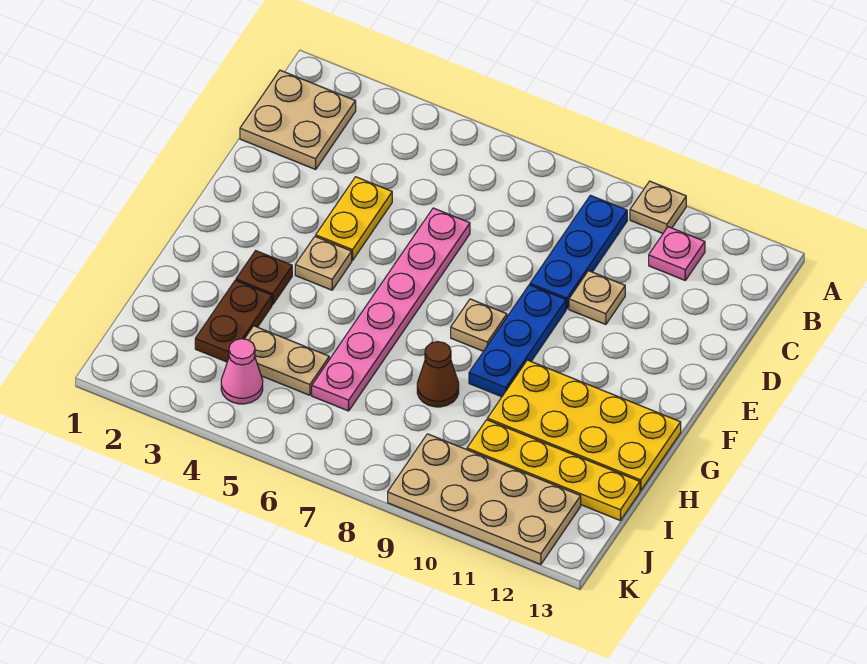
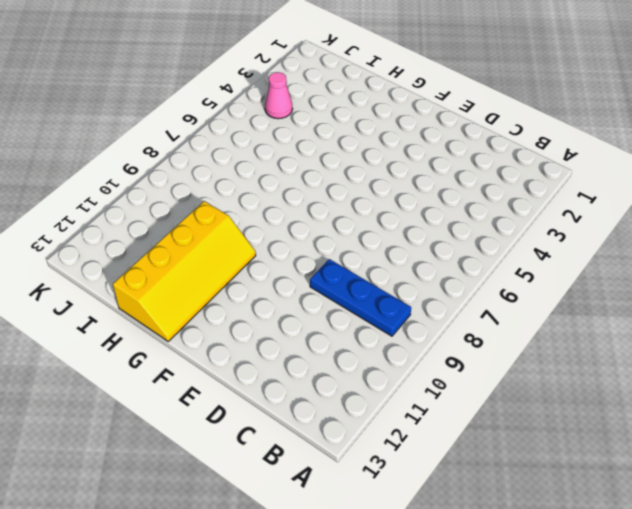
yellow slope G10:H13 level 1 top H -> yellow plate G10:H13 level 1
none -> tan plate A10 level 1
none -> tan plate B1:C2 level 1
none -> pink plate B11 level 1

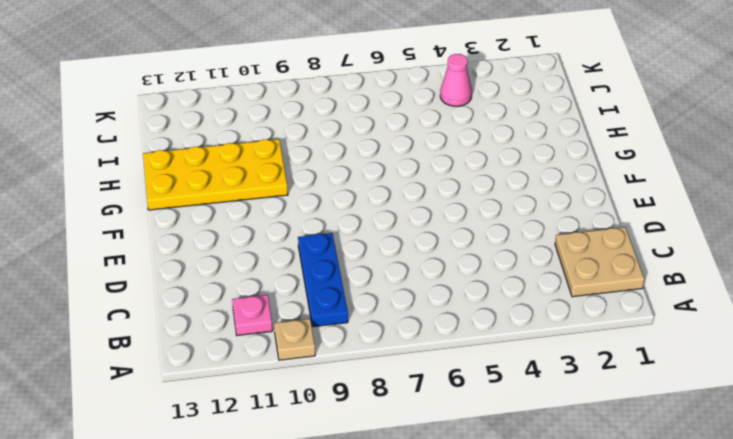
none -> yellow plate D4:E4 level 1
none -> pink plate D6:I6 level 1
none -> tan plate D10 level 1

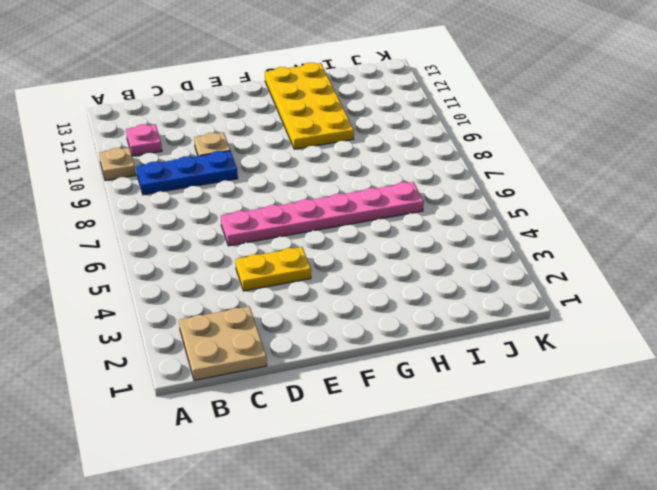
none -> blue plate E9:G9 level 1
none -> tan plate F4 level 1
none -> tan plate F8 level 1

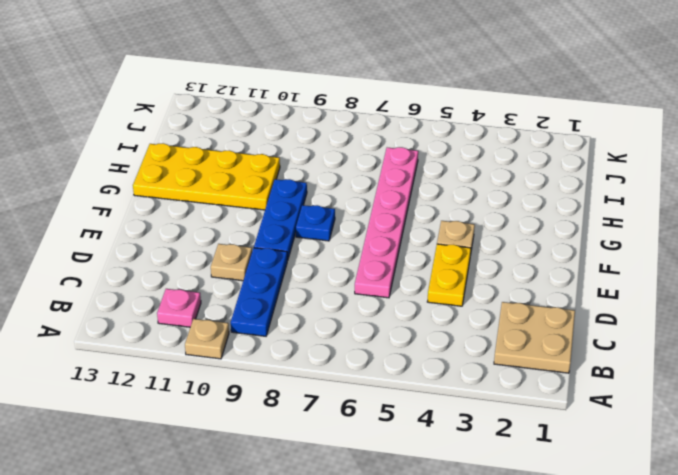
blue plate F8 level 1 -> tan plate F8 level 1
none -> brown plate G3 level 1
none -> brown plate H3:I3 level 1
none -> brown cone H8 level 1

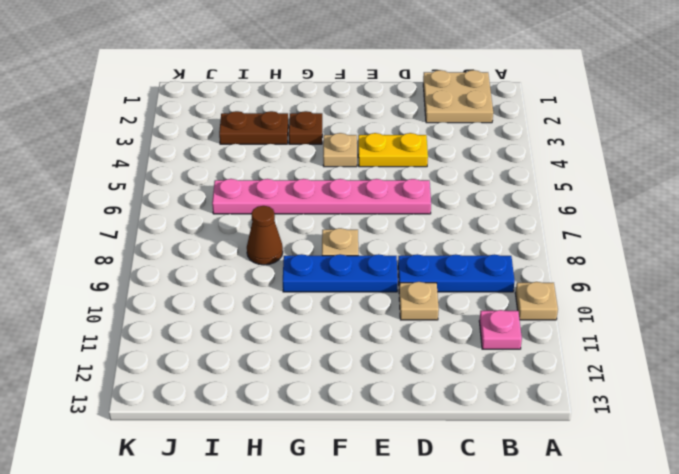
none -> yellow plate G10:H13 level 1
none -> tan plate I4:I5 level 1
none -> yellow plate I10:I13 level 1

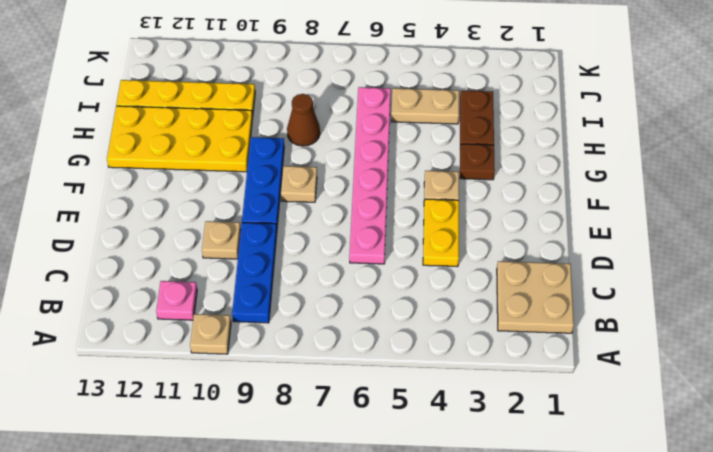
none -> pink cone J4 level 1
none -> tan plate J9:K12 level 1

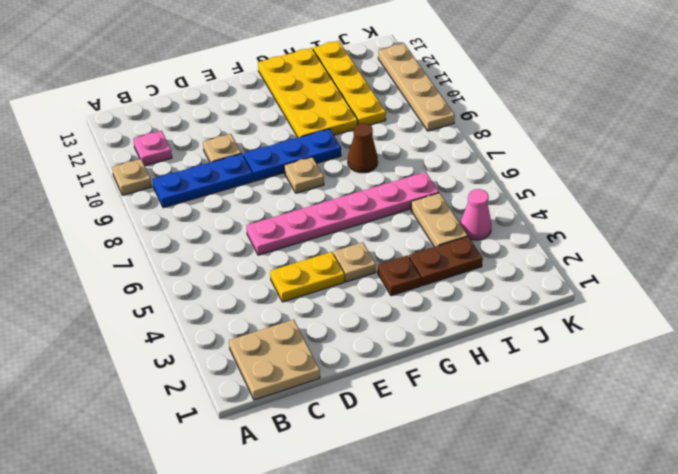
tan plate K9:K12 level 1 -> tan plate J9:K12 level 1

